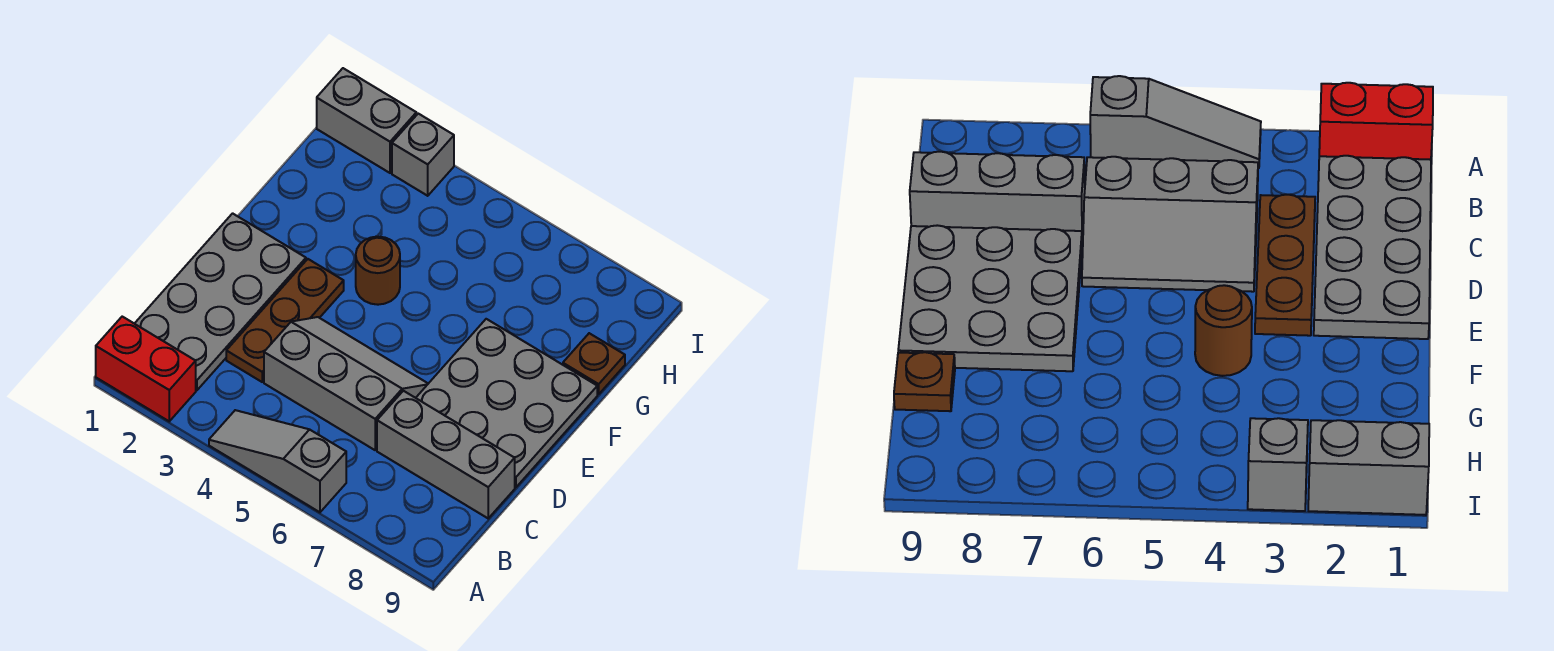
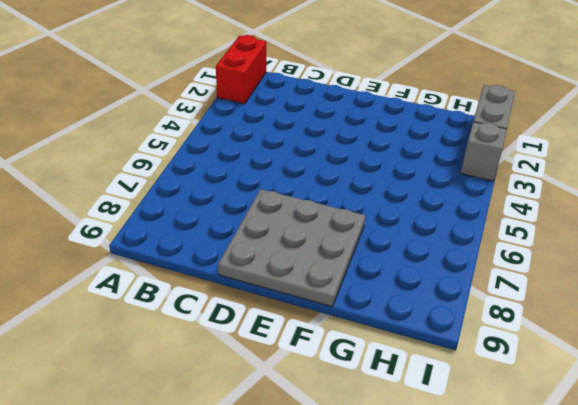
none -> grey slope A4:A6 level 1 top 6
none -> grey plate B1:E2 level 1

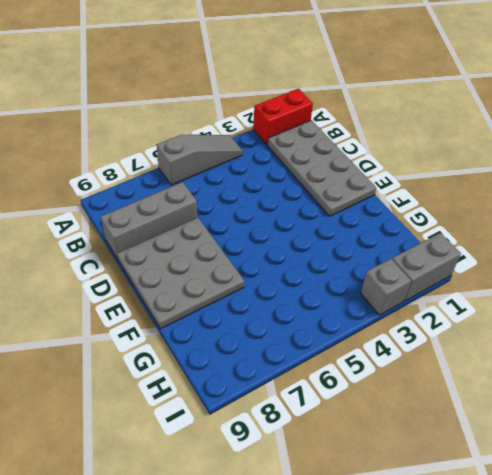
none -> brown plate C3:E3 level 1
none -> grey slope C4:D6 level 1 top C

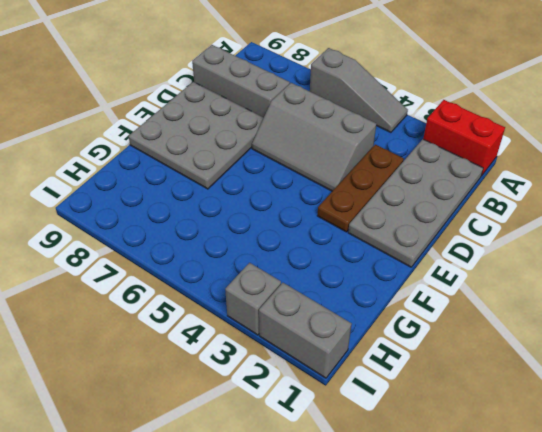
none -> brown round brick F4 level 1
none -> brown plate G9 level 1

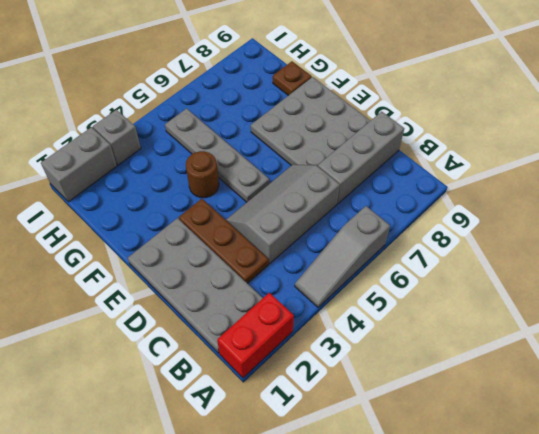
grey plate E5:H5 level 1 -> none

